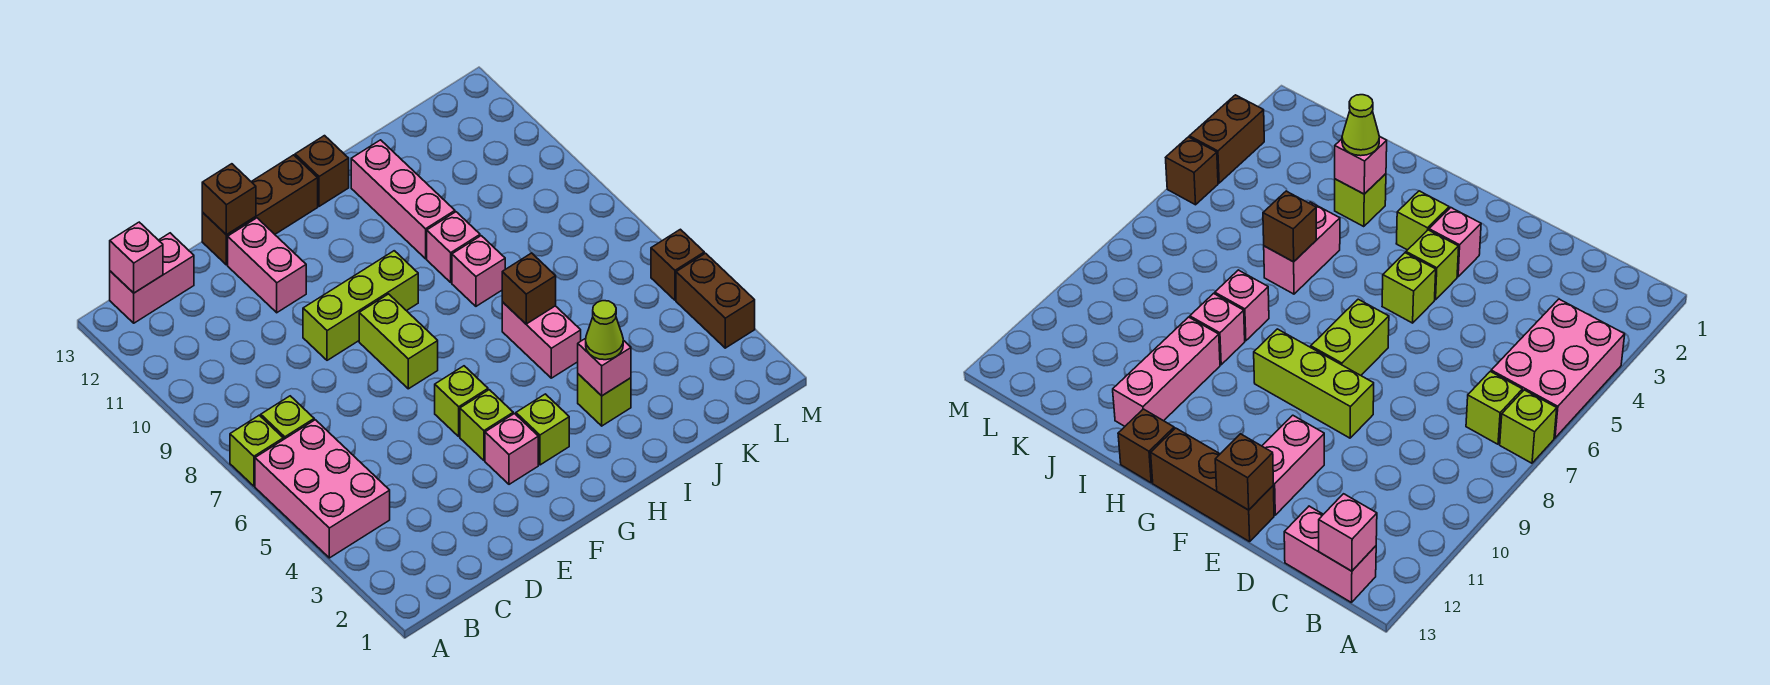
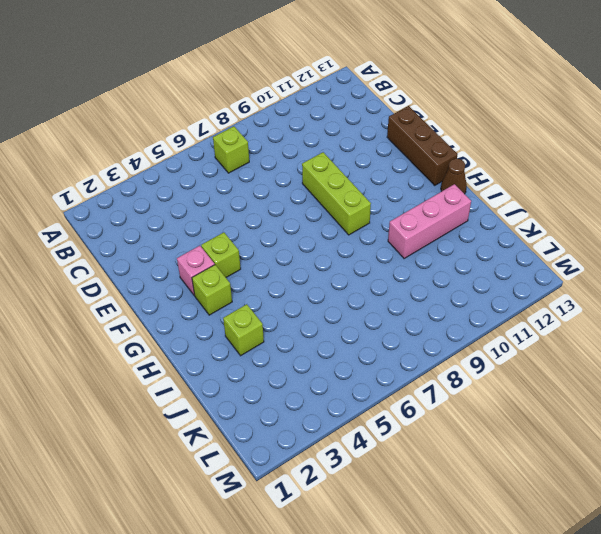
brown cone H13 level 1 -> brown brick H13 level 1
none -> pink brick A4:B6 level 1
none -> lime brick A7 level 1
none -> pink brick B13:C13 level 1

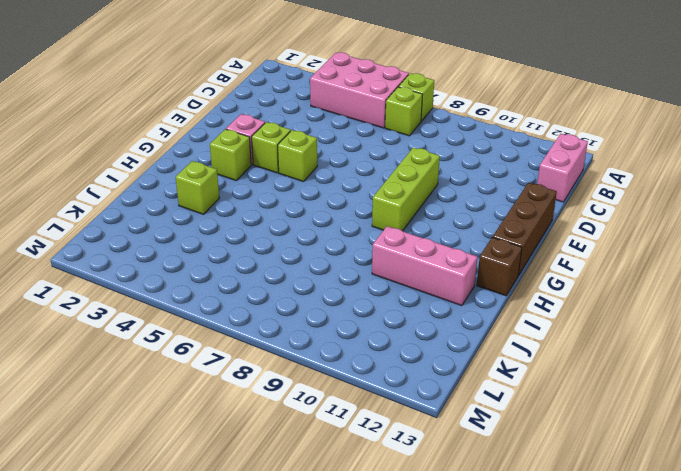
none -> pink brick E11:E12 level 1
none -> lime brick F7:F8 level 1
none -> pink brick I5:I6 level 1

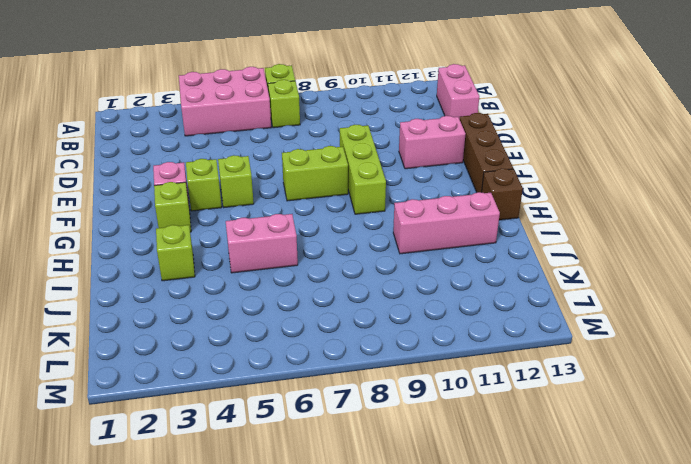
none -> pink brick I8 level 1
none -> pink brick I9 level 1
none -> brown brick M3:M4 level 1

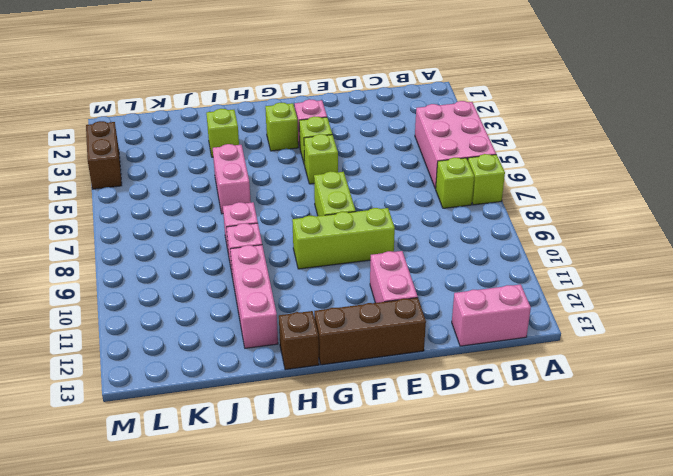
none -> brown brick M5 level 1
none -> pink brick B13 level 2
none -> brown brick E13 level 2

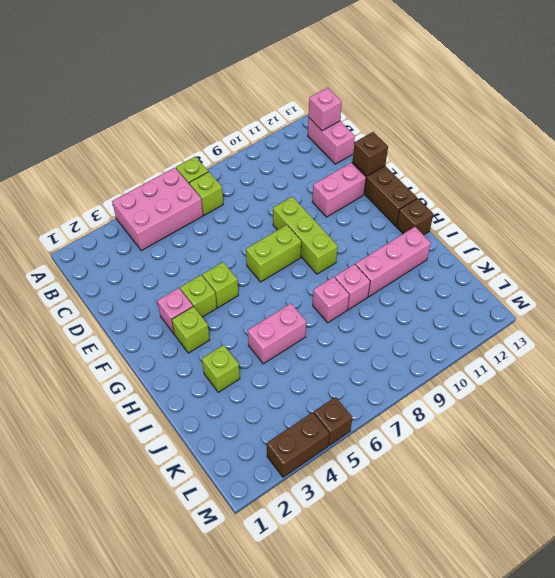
none -> pink brick I3 level 2
none -> brown brick I6 level 2
none -> lime cone I3 level 3

